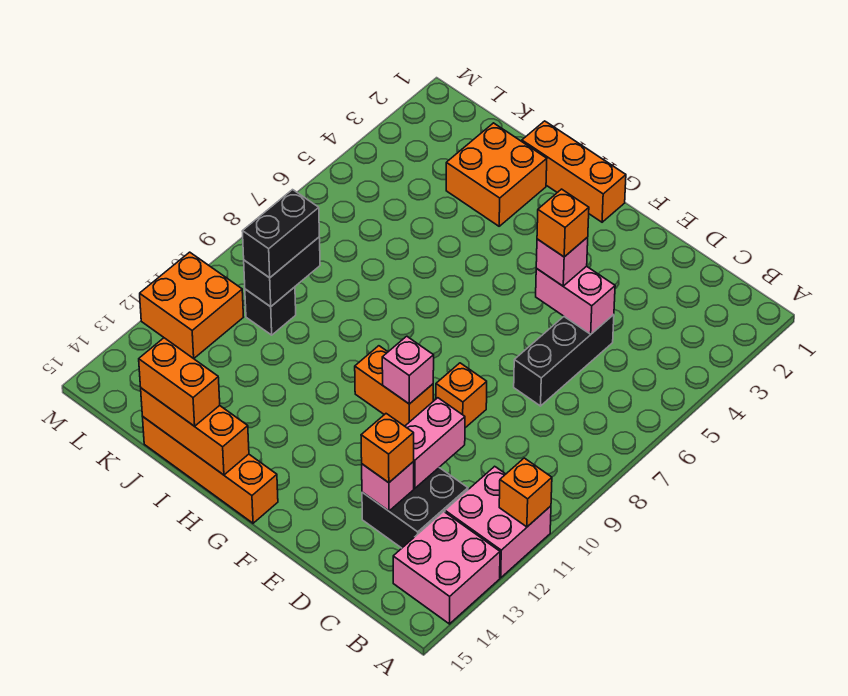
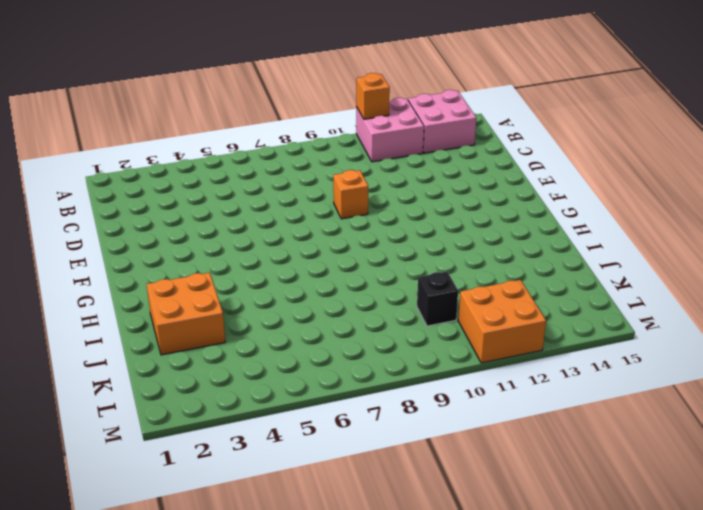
none -> black brick C12:D13 level 1
none -> black brick D5:D7 level 1
none -> orange brick F10:G10 level 1

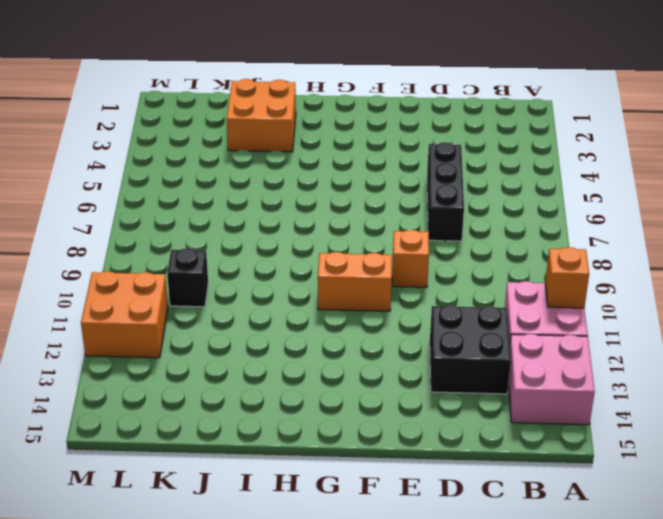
none -> orange brick G1:I1 level 1
none -> orange brick G15:J15 level 1
none -> pink brick D5:E5 level 2

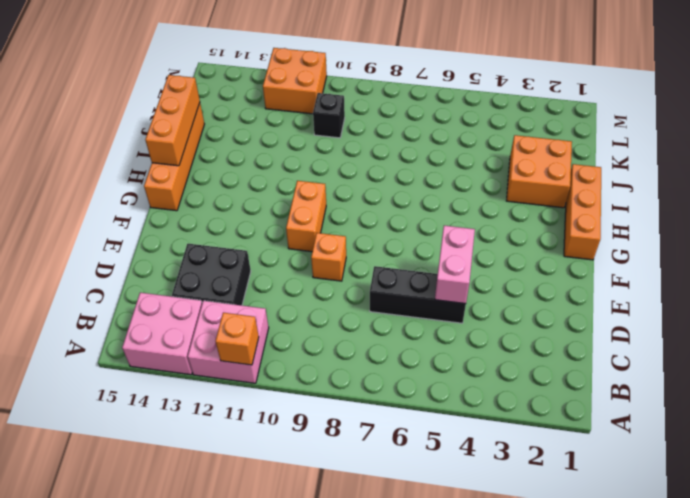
none -> pink brick D11:D12 level 2
none -> pink brick D13 level 2
none -> pink brick F10 level 2

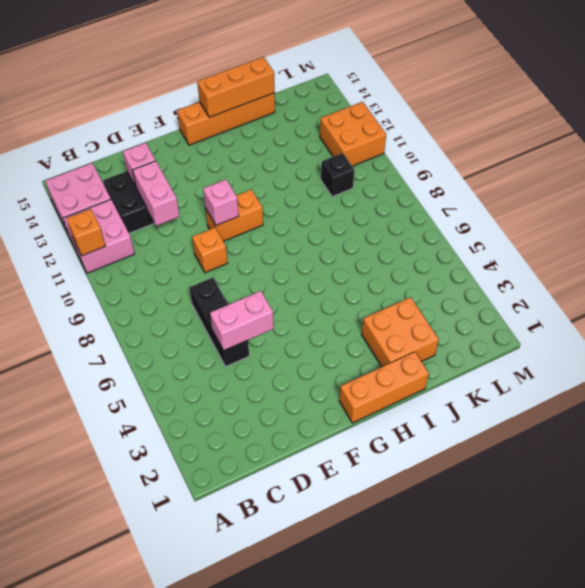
none -> black brick K9:K10 level 2
none -> orange brick D13 level 3
none -> pink brick E5 level 3

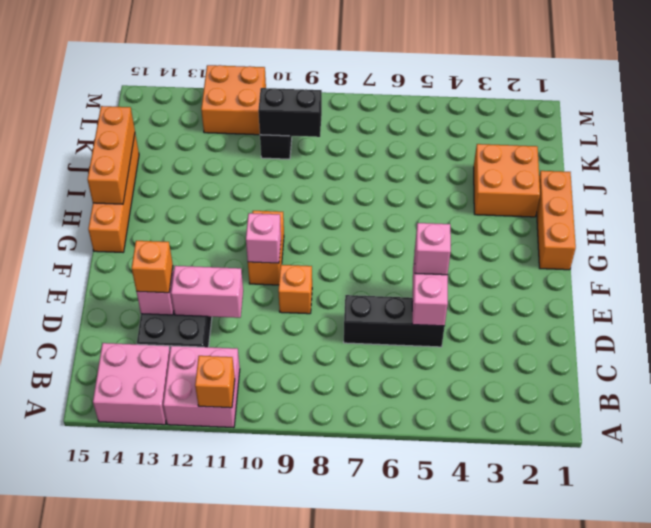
none -> orange brick I15:J15 level 3
none -> black brick K9:K10 level 3
none -> orange brick E5 level 4

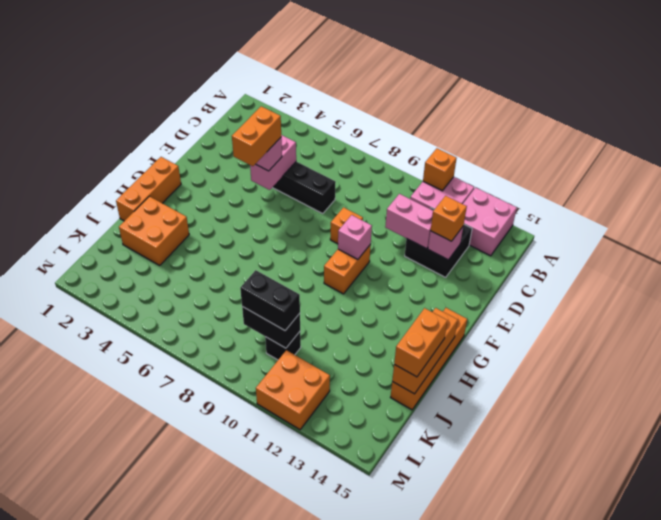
orange brick E5:F5 level 4 -> orange brick E5 level 4

